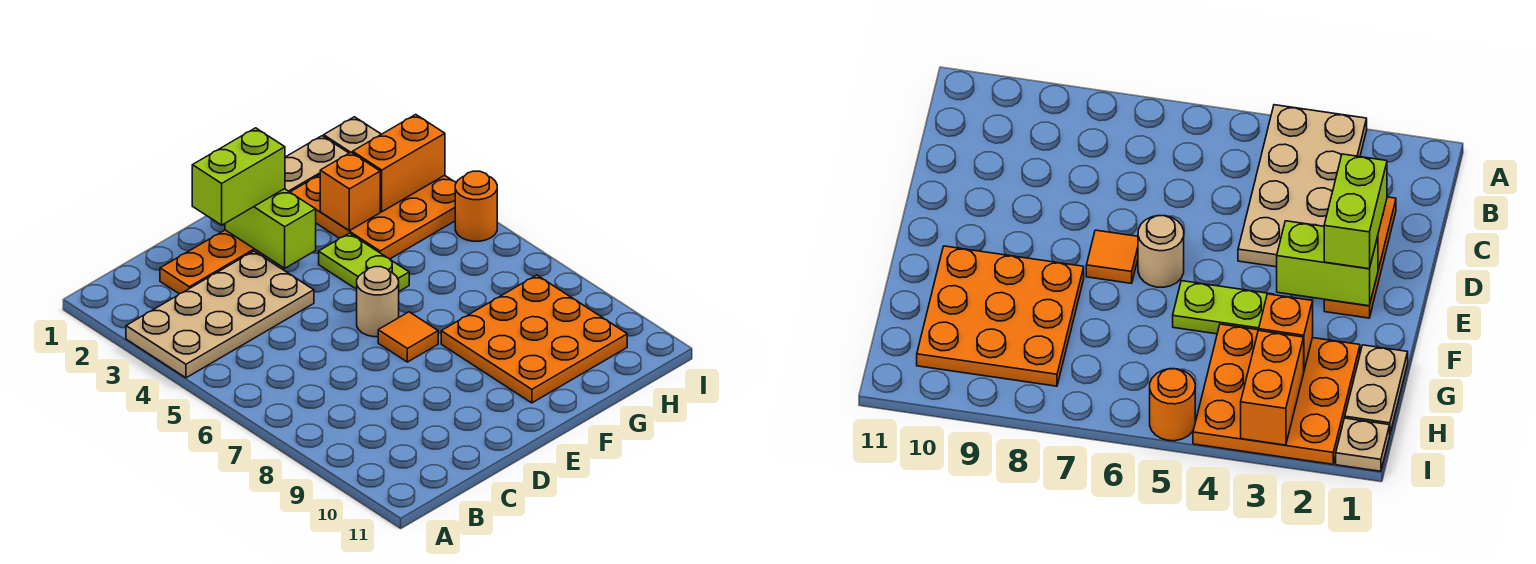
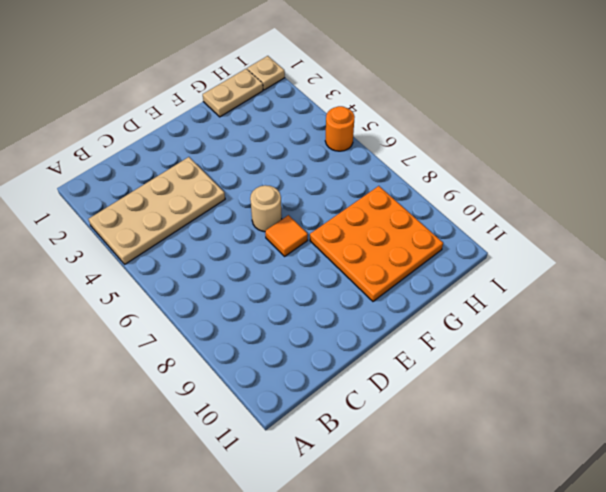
none -> orange plate C2:E2 level 1
none -> lime plate F4:F5 level 1
none -> orange plate G2:I4 level 1

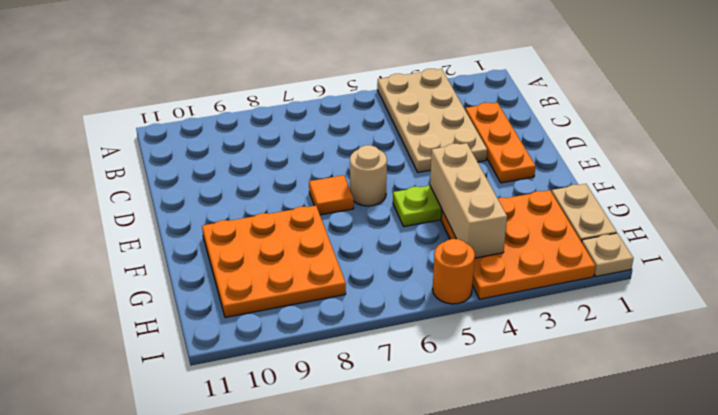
tan brick F4:H4 level 2 -> none
none -> lime brick E2:E3 level 2
none -> orange brick G3 level 2
none -> orange brick H3:I3 level 2

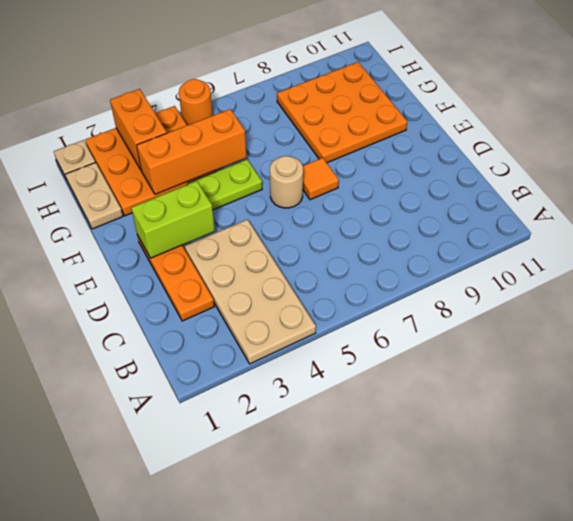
orange brick G3:G5 level 2 -> orange brick G3 level 2
none -> lime brick D2:E2 level 3

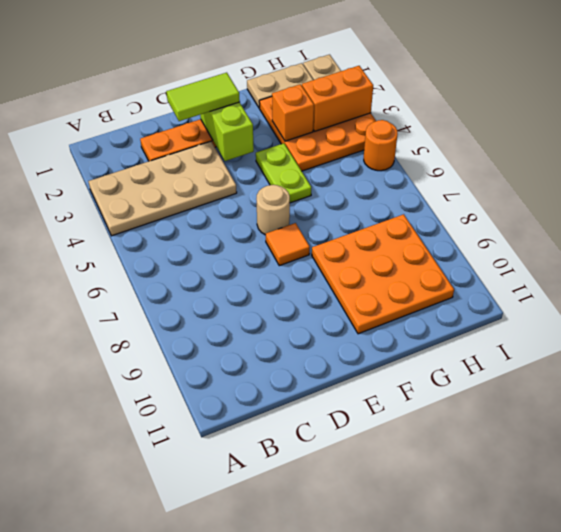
lime tile D2:E2 level 3 -> lime brick D2:E2 level 3

